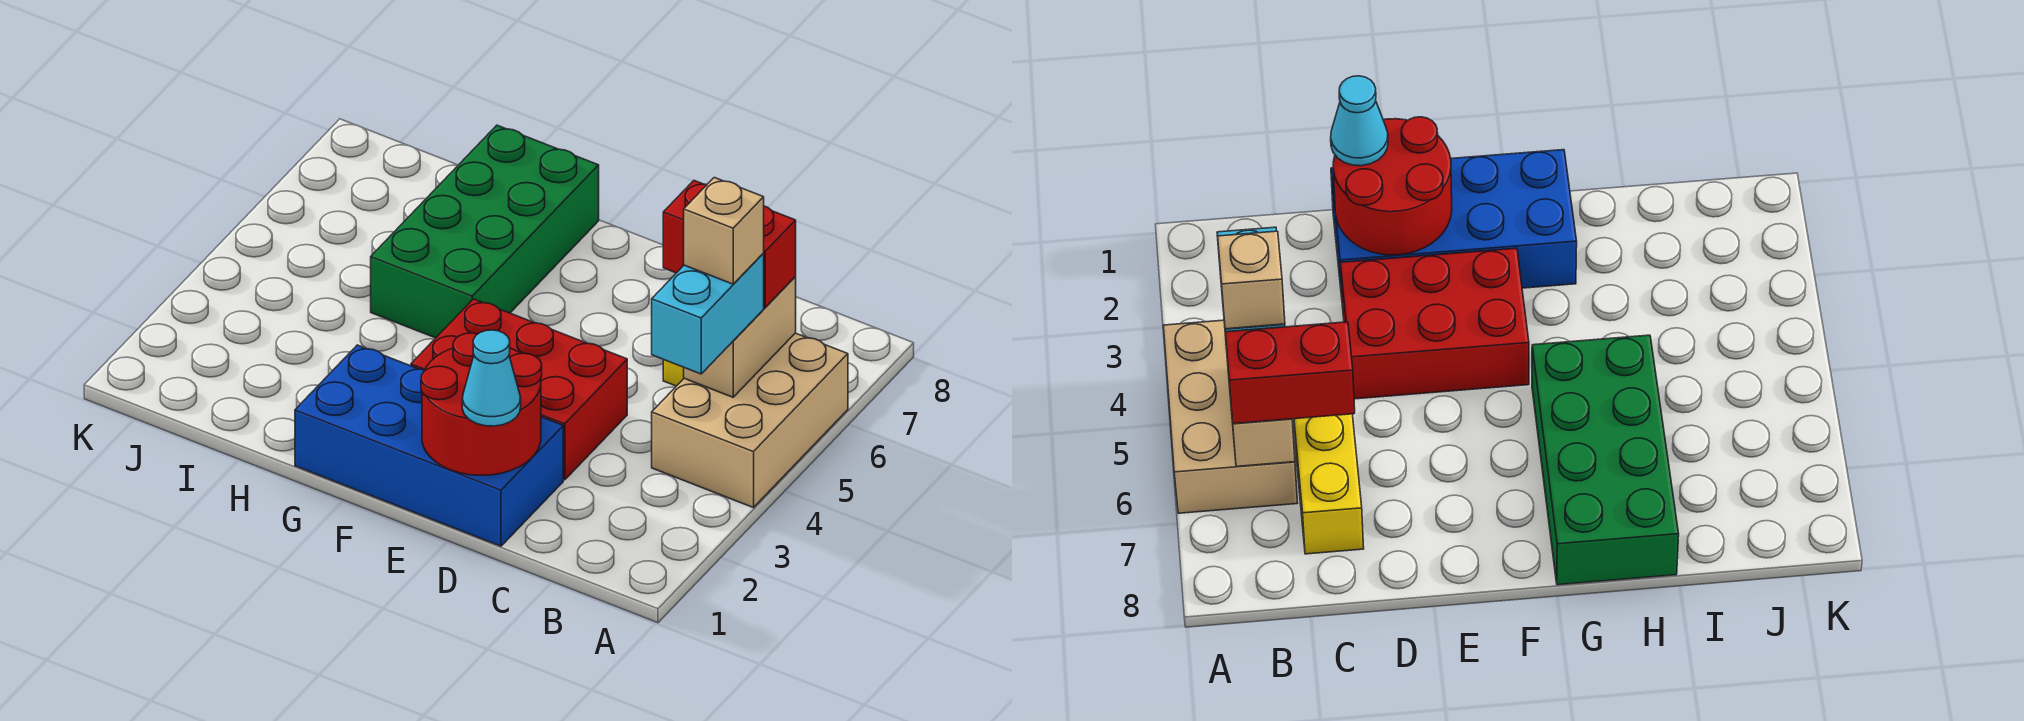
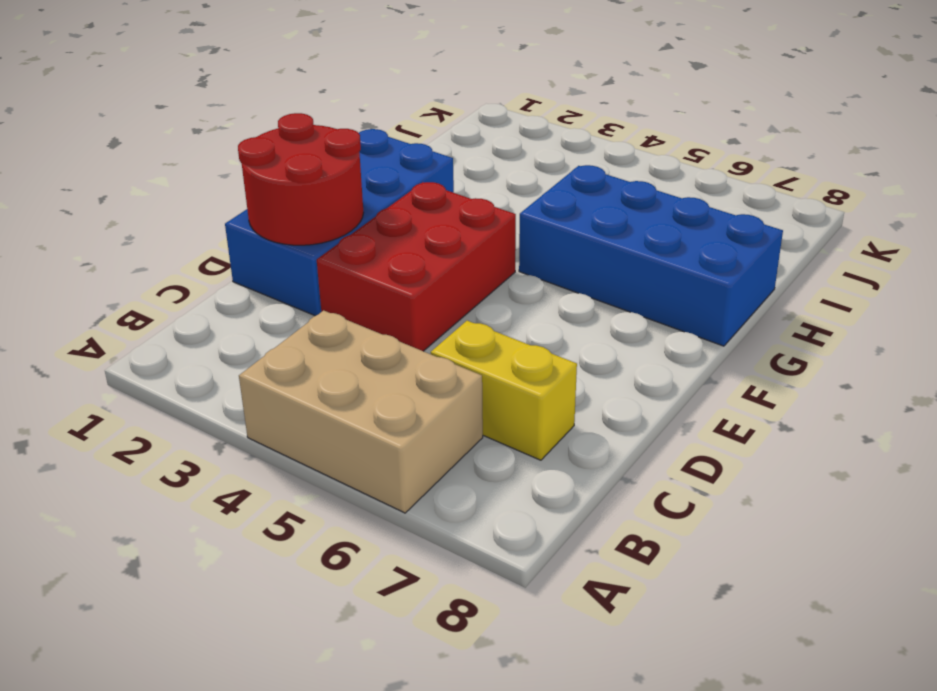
blue brick G5:H8 level 1 -> green brick G5:H8 level 1
none -> tan brick B5:B6 level 2
none -> cyan brick B4:B5 level 3

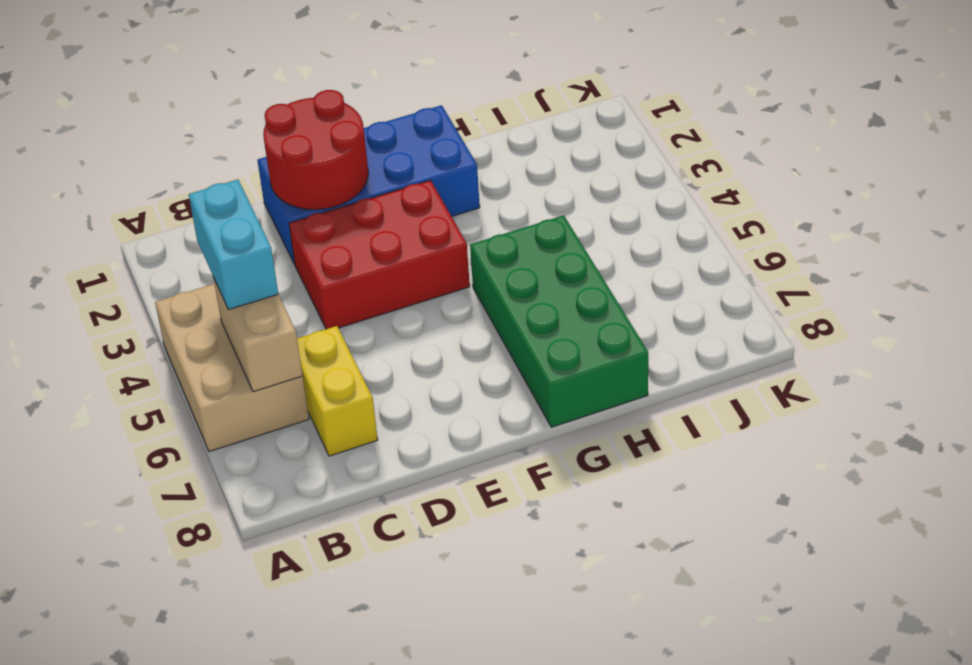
none -> red brick B6:C6 level 3
none -> cyan cone D1 level 3

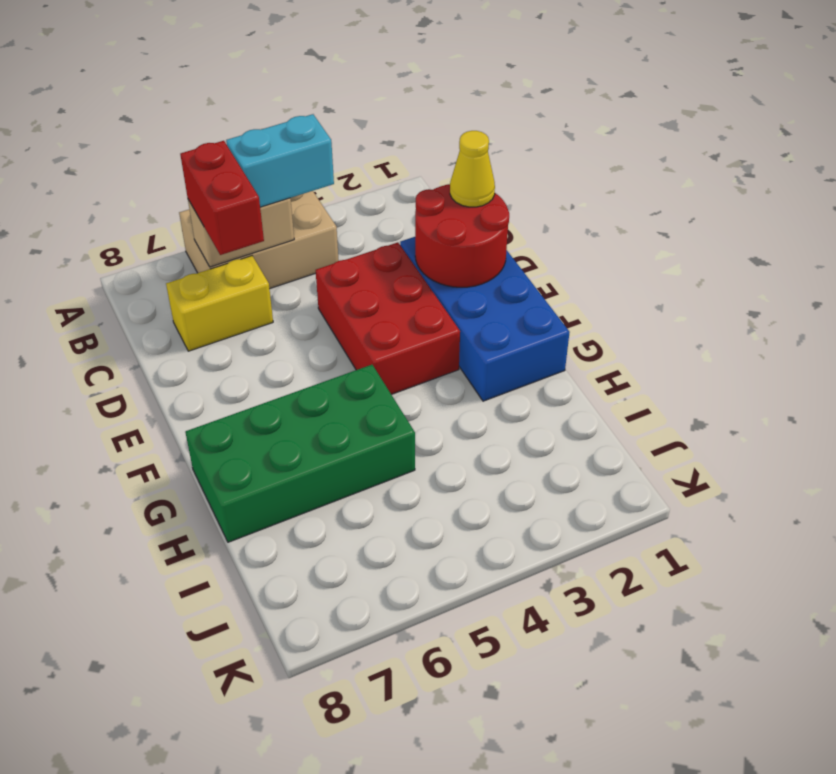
yellow cone D1 level 3 -> cyan cone D1 level 3
none -> tan brick B5 level 4

